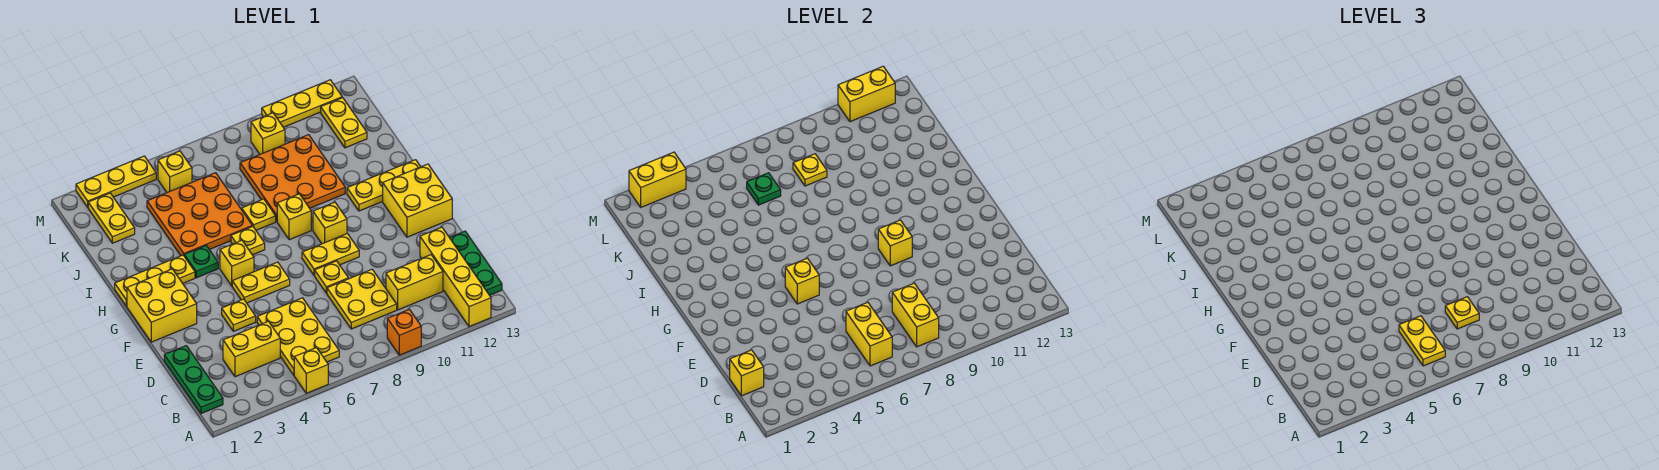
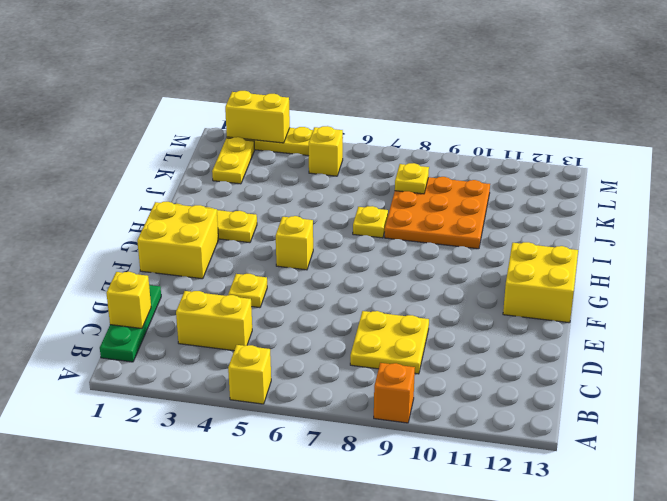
none -> yellow brick A12:D12 level 1
none -> yellow plate B5:D6 level 1
none -> green plate B13:D13 level 1
none -> yellow brick C10:C11 level 1

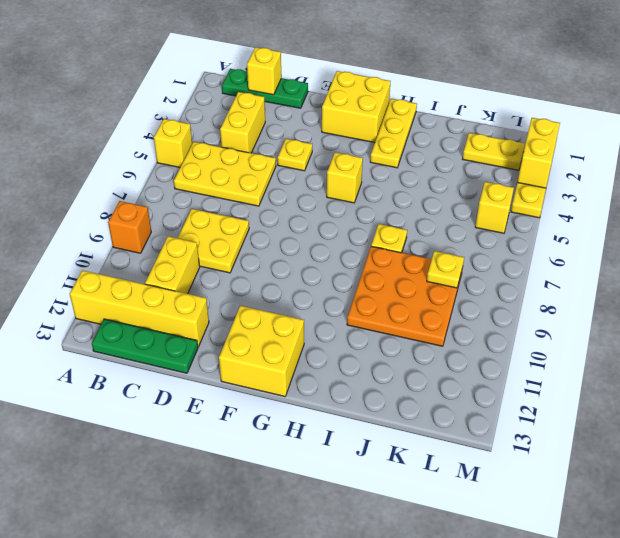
none -> yellow plate E8 level 1
none -> yellow plate F5:F6 level 1
none -> yellow plate F8:F9 level 1
none -> yellow brick G9 level 1

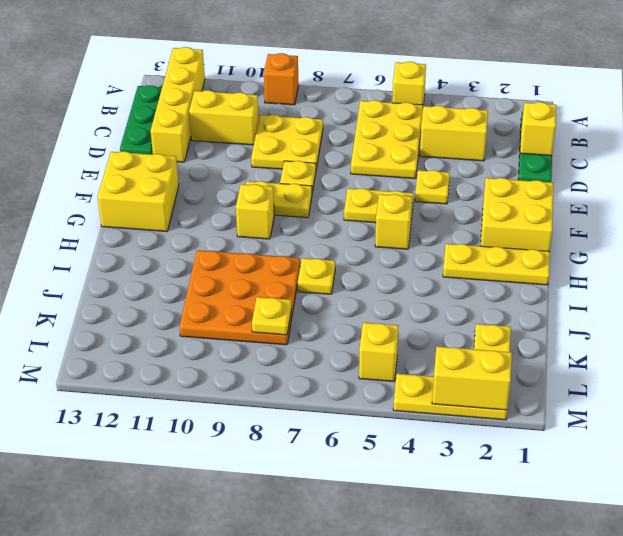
none -> green plate H4 level 1
none -> yellow plate H6 level 1
none -> yellow brick H8 level 1
none -> yellow plate H11:H13 level 1

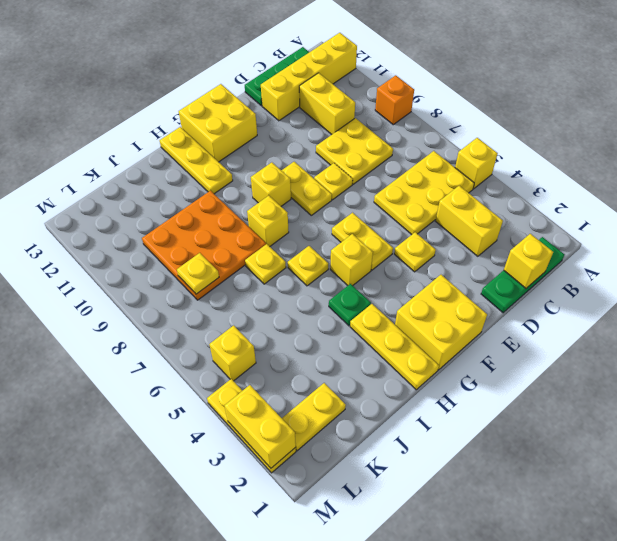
none -> orange plate I4:K6 level 1
none -> yellow plate K12:L12 level 1
none -> yellow brick L9 level 1
none -> yellow plate M10:M12 level 1

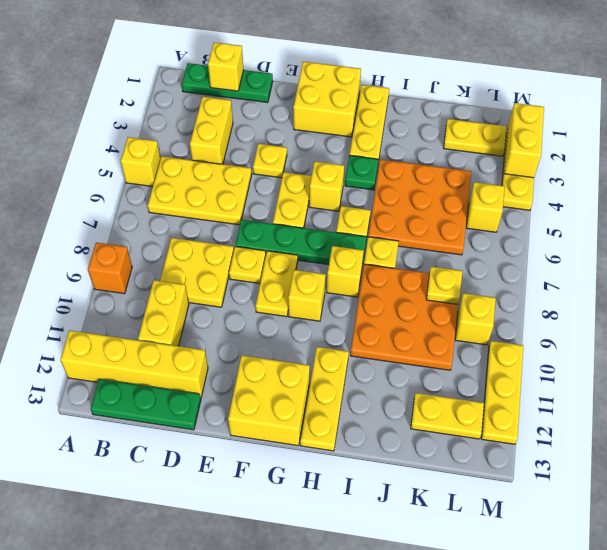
green plate E7:H7 level 1 -> none
none -> yellow brick B6:C6 level 2
none -> yellow brick B8:C8 level 2
none -> yellow brick F5 level 2
none -> yellow brick F9 level 2

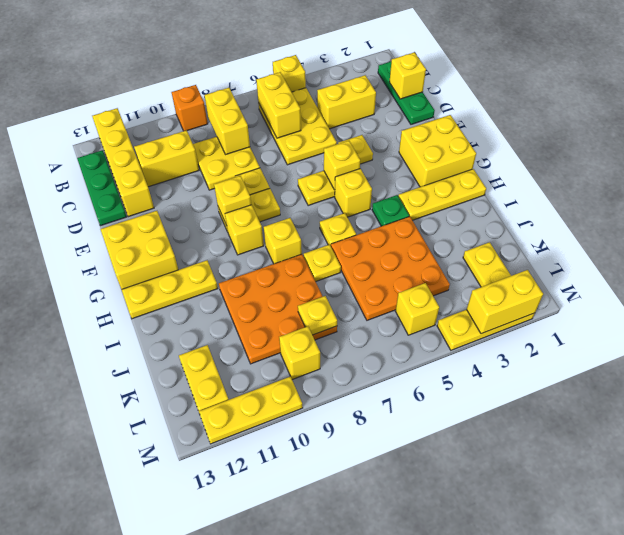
none -> green plate K6 level 2
none -> yellow brick M11:M12 level 2
none -> yellow plate B6:C6 level 3
none -> yellow plate C8 level 3

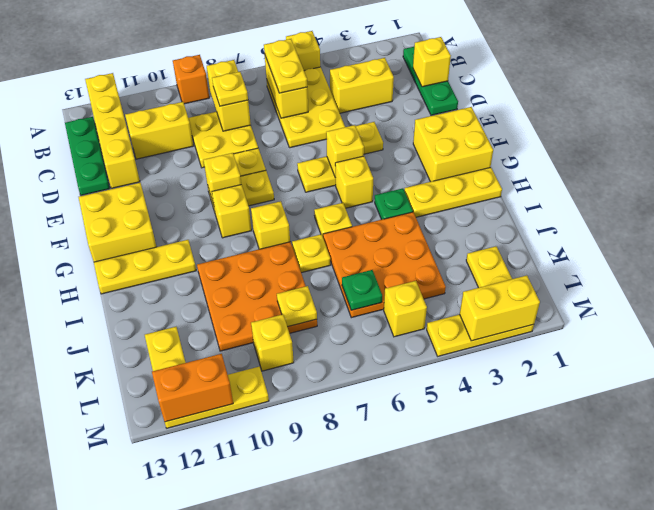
orange brick M11:M12 level 2 -> yellow brick M11:M12 level 2

